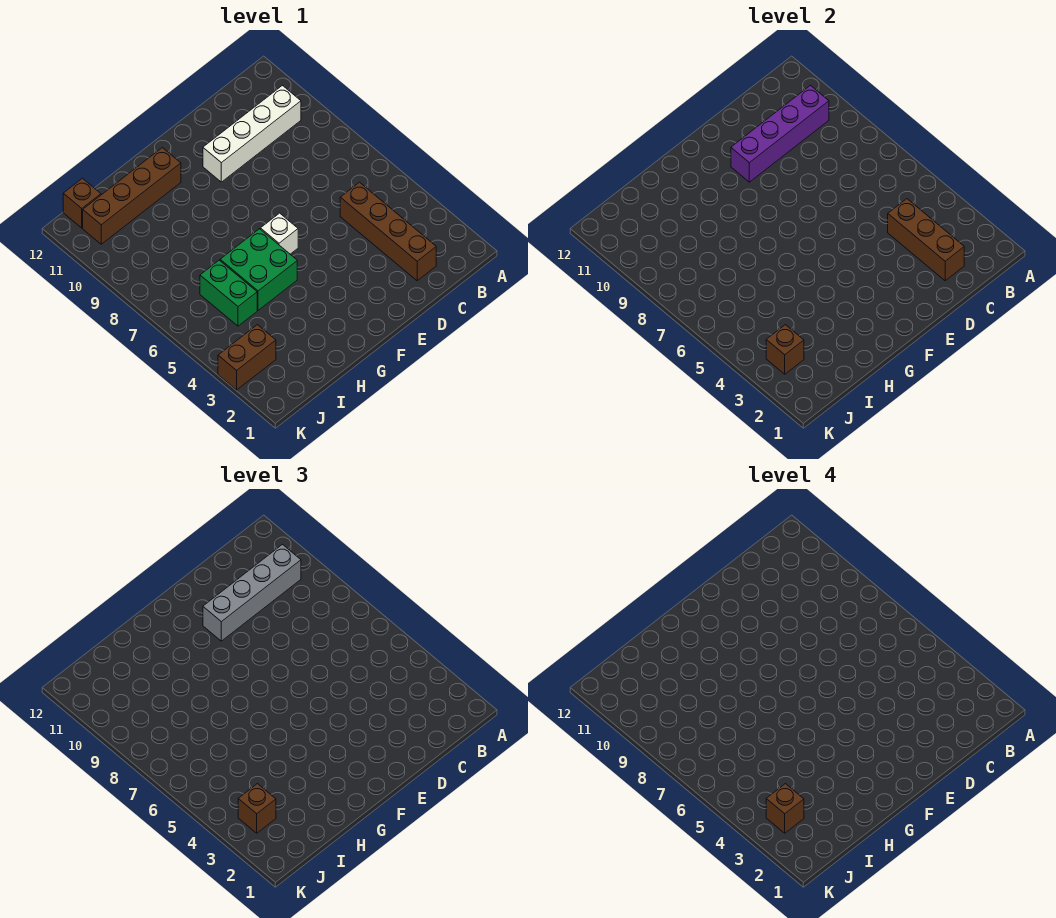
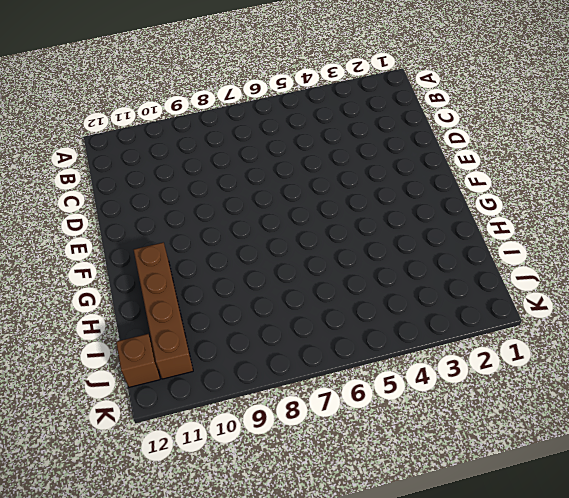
none -> white brick B10:E10 level 1
none -> brown brick C2:C5 level 1
none -> white brick F6 level 1

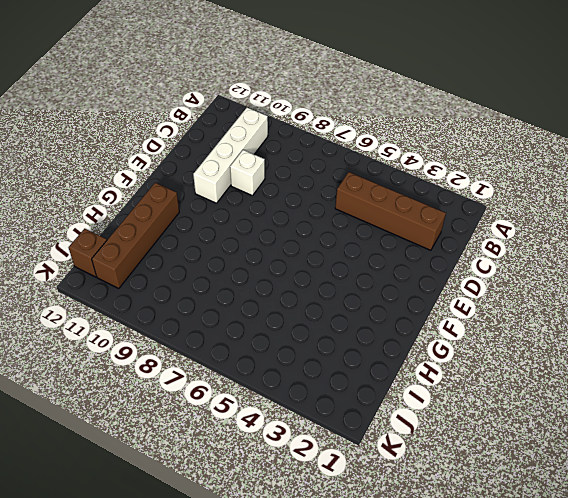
white brick D9 level 1 -> white brick F6 level 1
none -> green brick G5:H6 level 1
none -> green brick I5:I6 level 1
none -> brown brick J3:K3 level 1

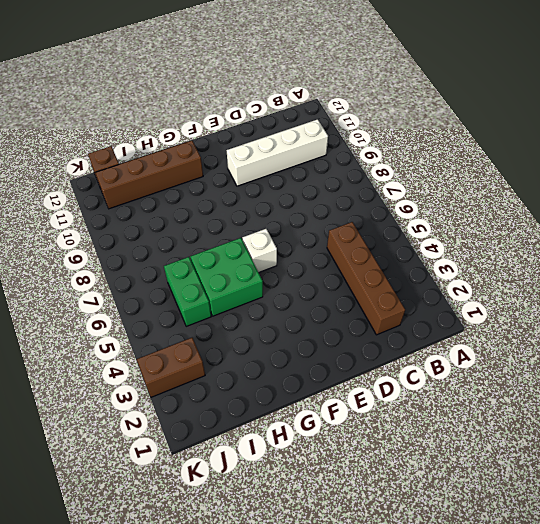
none -> purple brick B10:E10 level 2
none -> brown brick C2:C4 level 2
none -> brown brick J3 level 2

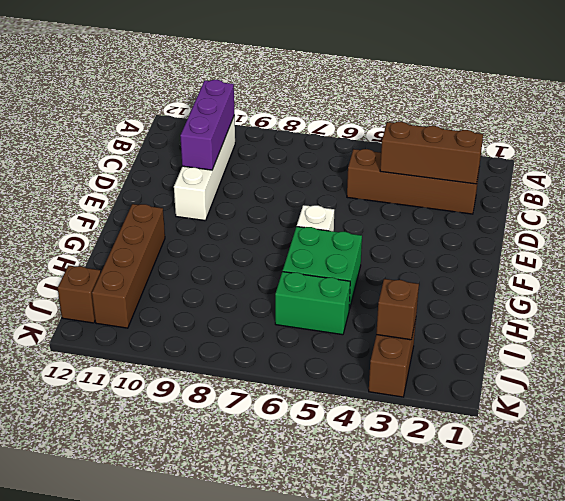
purple brick B10:D10 level 2 -> purple brick B10:E10 level 2
none -> grey brick B10:E10 level 3
none -> brown brick J3 level 3
none -> brown brick J3 level 4

